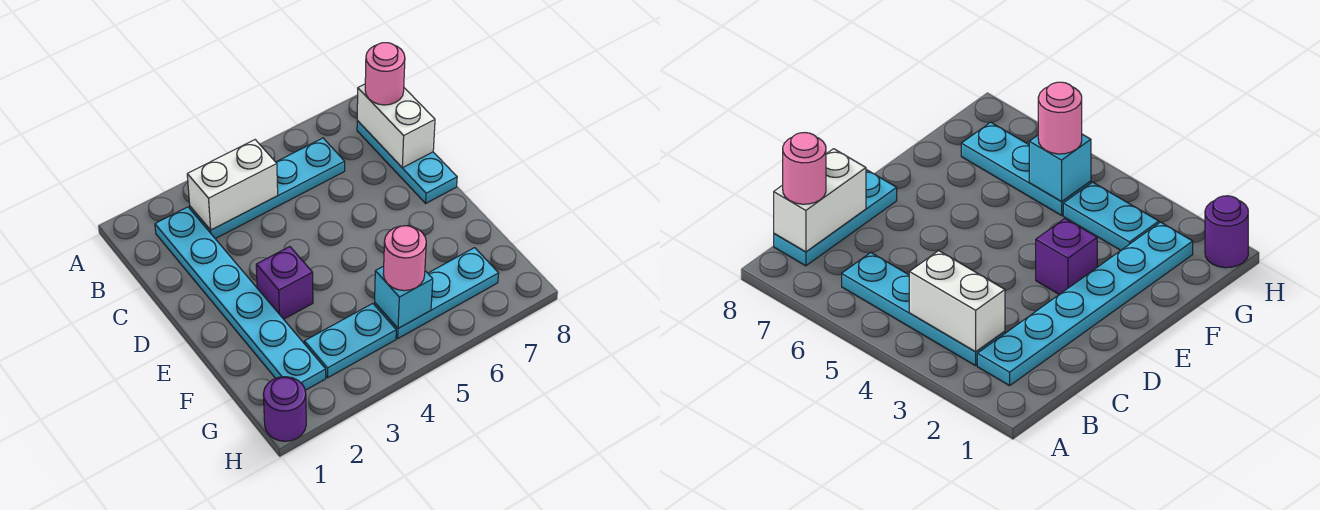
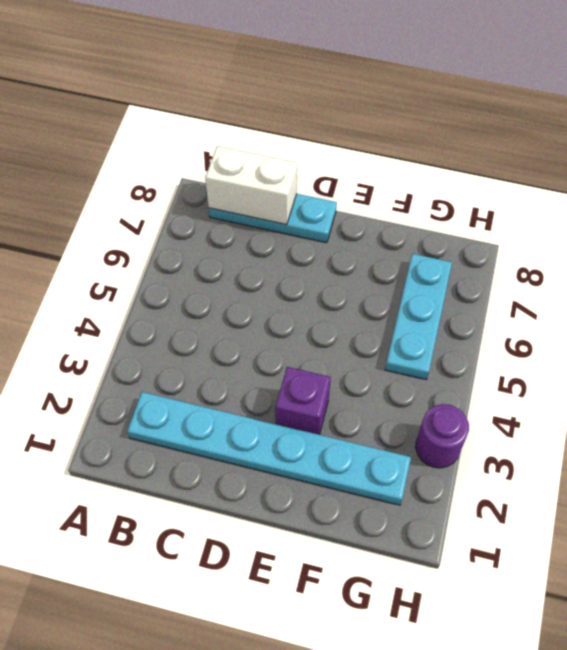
purple round brick H3 level 1 -> purple round brick H1 level 1
none -> cyan plate B3:B6 level 1
none -> cyan plate G3:G4 level 1
none -> white brick B3:B4 level 2

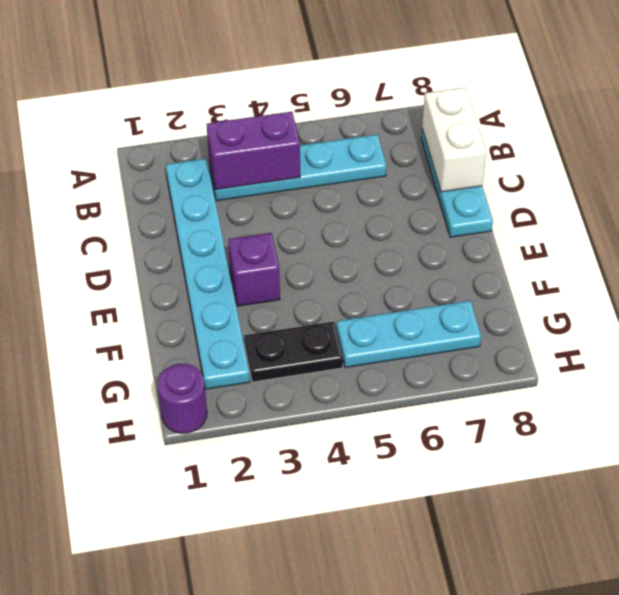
purple brick B3:B4 level 2 -> white brick B3:B4 level 2
black plate G3:G4 level 1 -> cyan plate G3:G4 level 1
none -> cyan brick G5 level 2
none -> pink round brick B8 level 3
none -> pink round brick G5 level 3

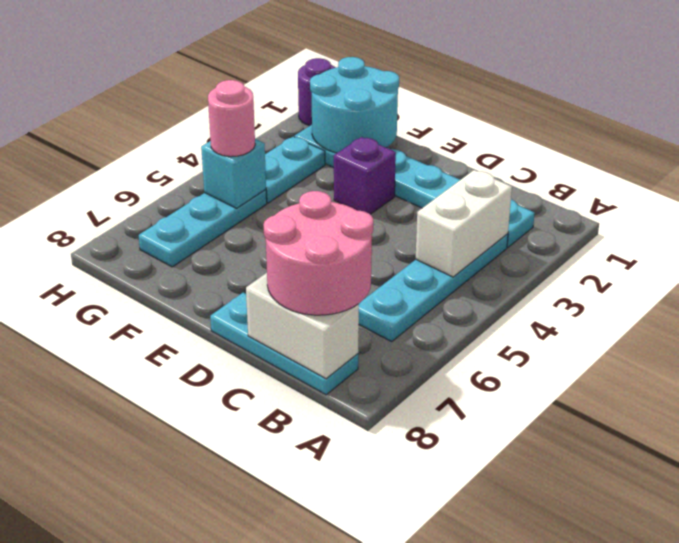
pink round brick B7:C8 level 3 -> pink round brick B8 level 3
cyan round brick F1:G2 level 2 -> none

